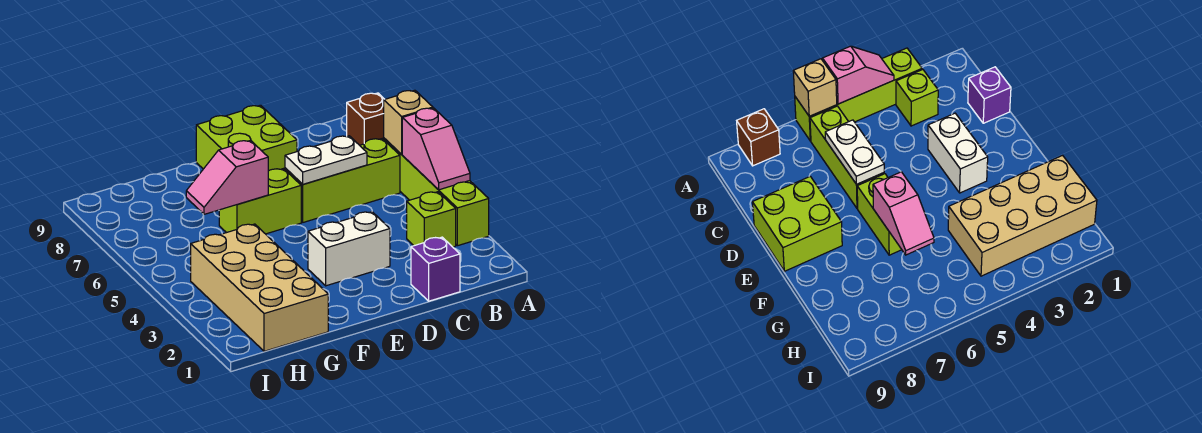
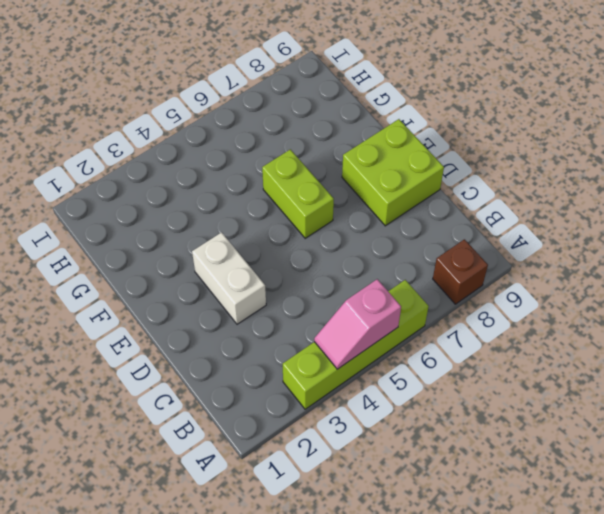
none -> lime brick B3 level 1
none -> lime brick B6:D6 level 1
none -> purple brick C1 level 1

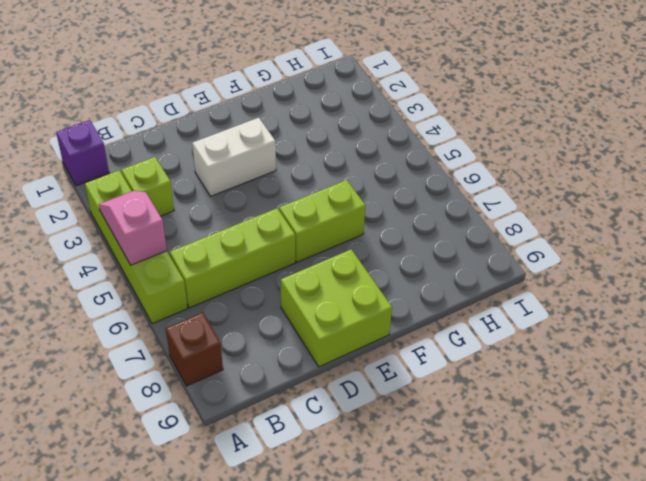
purple brick A1 level 1 -> purple brick C1 level 1
none -> tan brick G1:H4 level 1
none -> tan brick A6 level 2
none -> white plate C6:D6 level 2

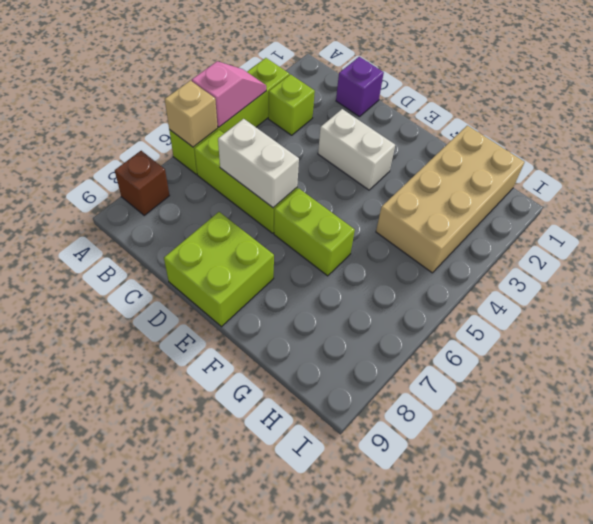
white brick C6:D6 level 2 -> white plate C6:D6 level 2
none -> pink slope F6:G6 level 2 top F

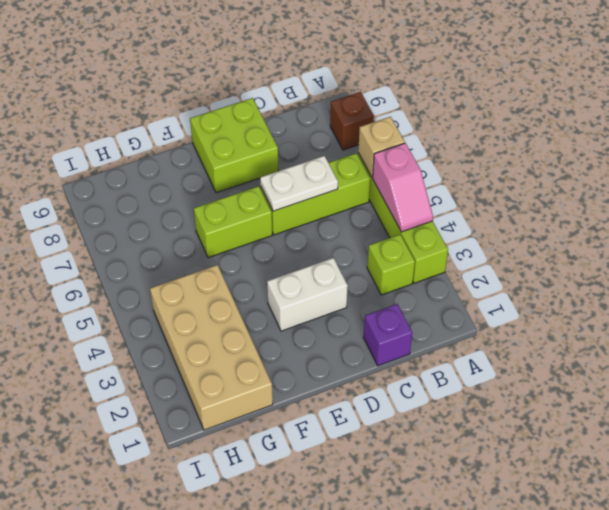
none -> pink slope F6:G6 level 2 top F

